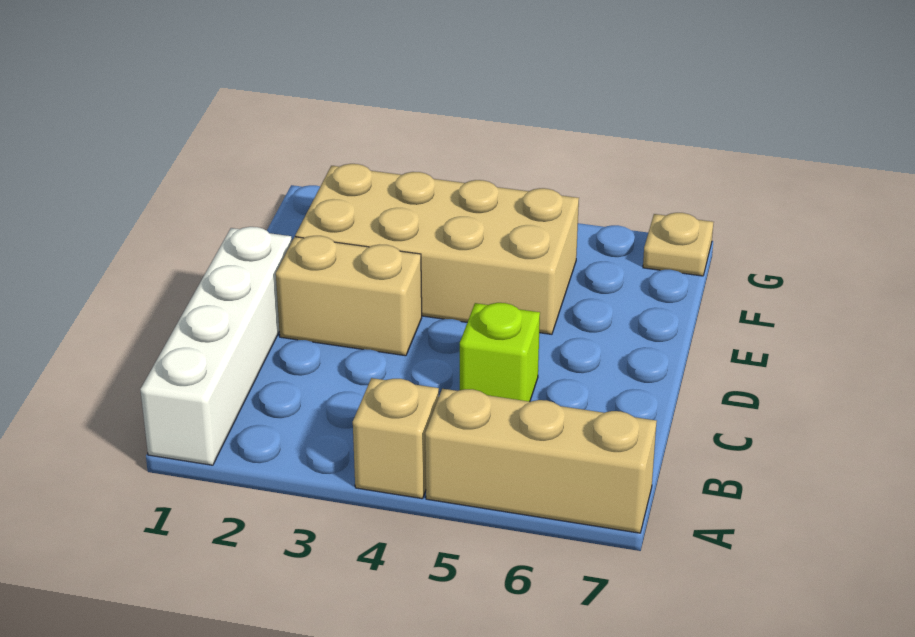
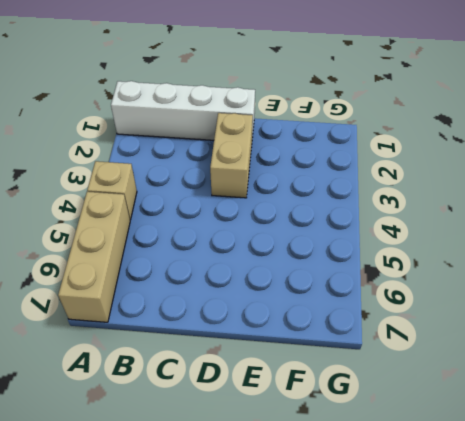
none -> lime brick C5 level 1
none -> tan brick E2:F5 level 1

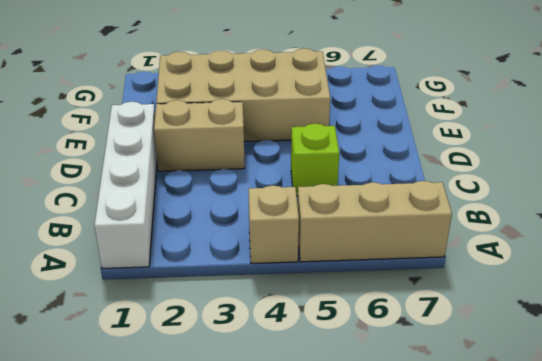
none -> tan plate G7 level 1

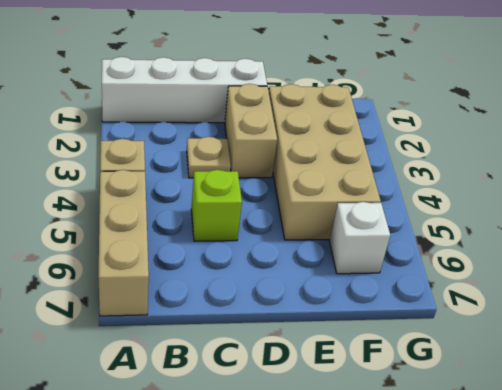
tan plate C3 level 1 -> tan plate G7 level 1
white brick F6 level 1 -> none

